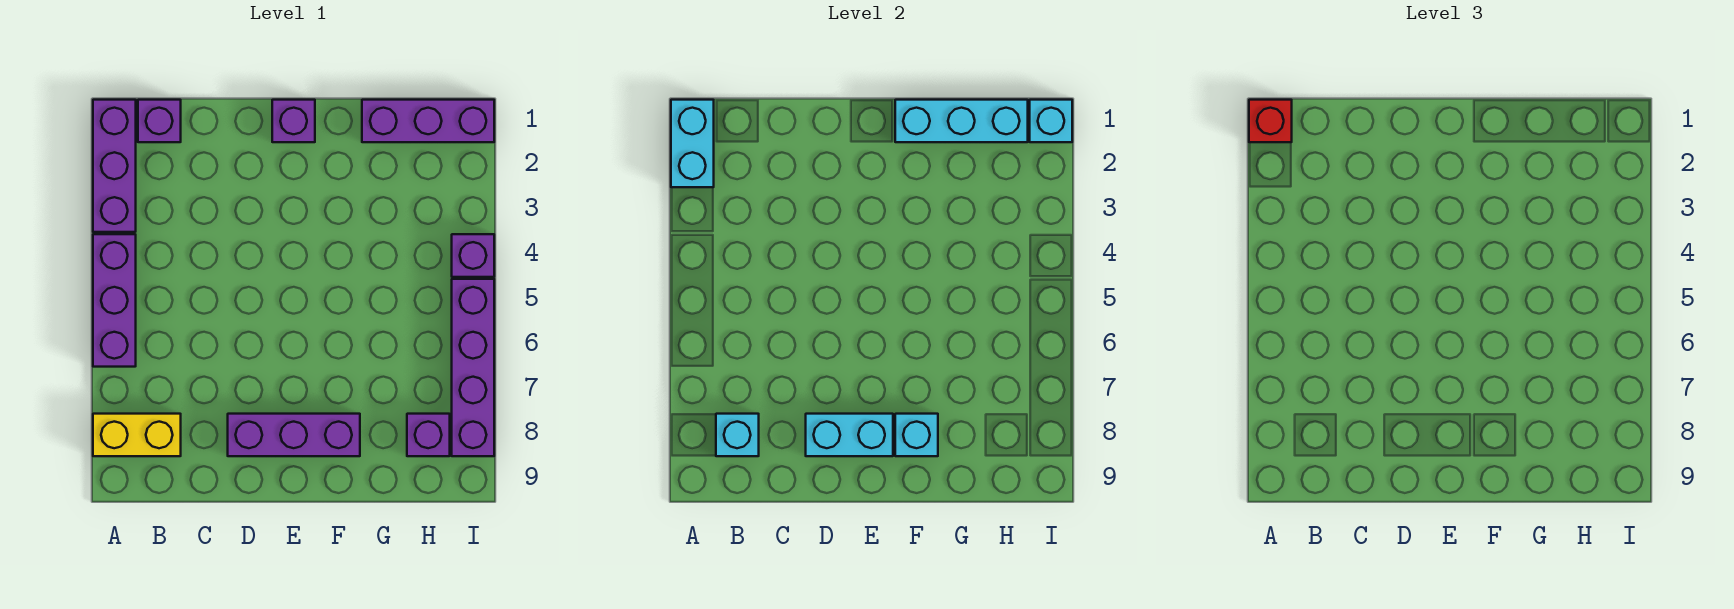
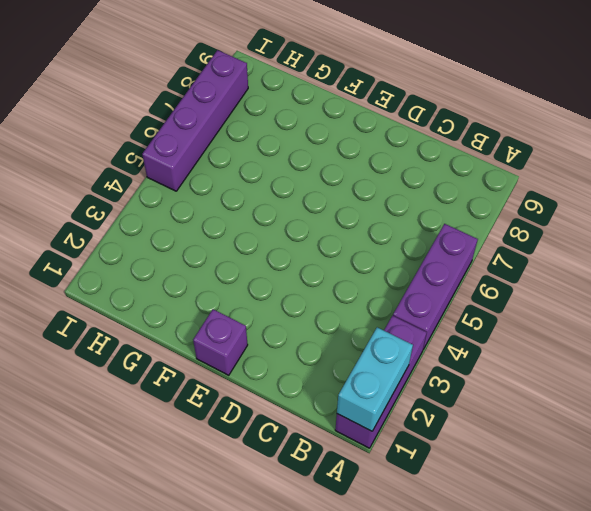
none -> yellow brick A8:B8 level 1
none -> purple brick B1 level 1
none -> purple brick D8:F8 level 1

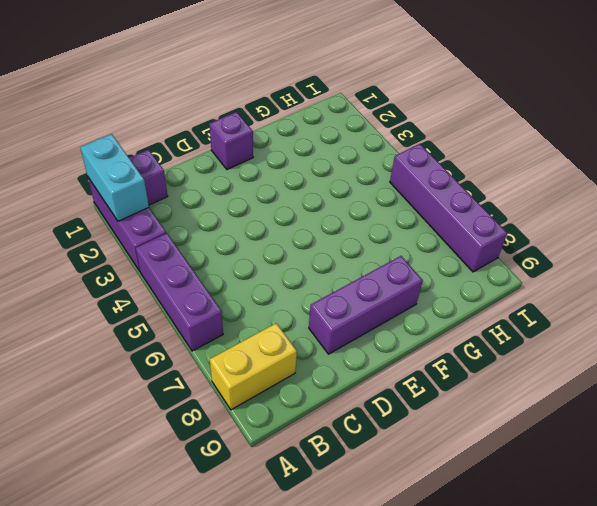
none -> purple brick G1:I1 level 1
none -> purple brick H8 level 1
none -> purple brick I4 level 1

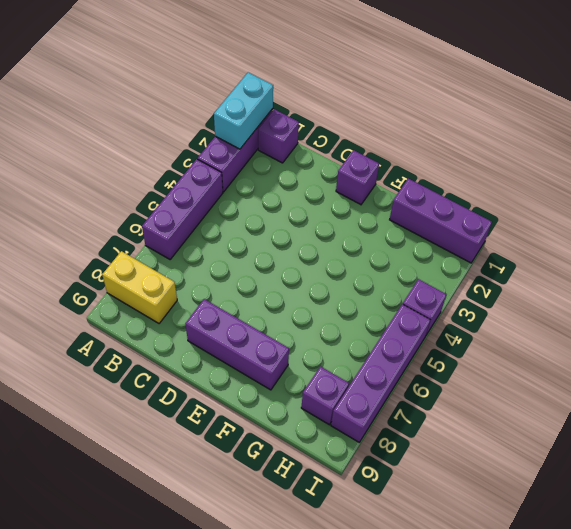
none -> cyan brick B8 level 2
none -> cyan brick D8:E8 level 2
none -> cyan brick F1:H1 level 2

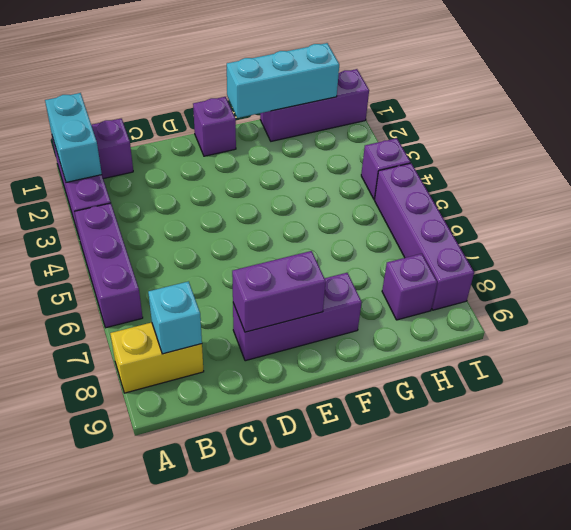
purple brick D8:E8 level 2 -> cyan brick D8:E8 level 2
none -> cyan brick F8 level 2
none -> cyan brick I1 level 2
none -> red brick A1 level 3

